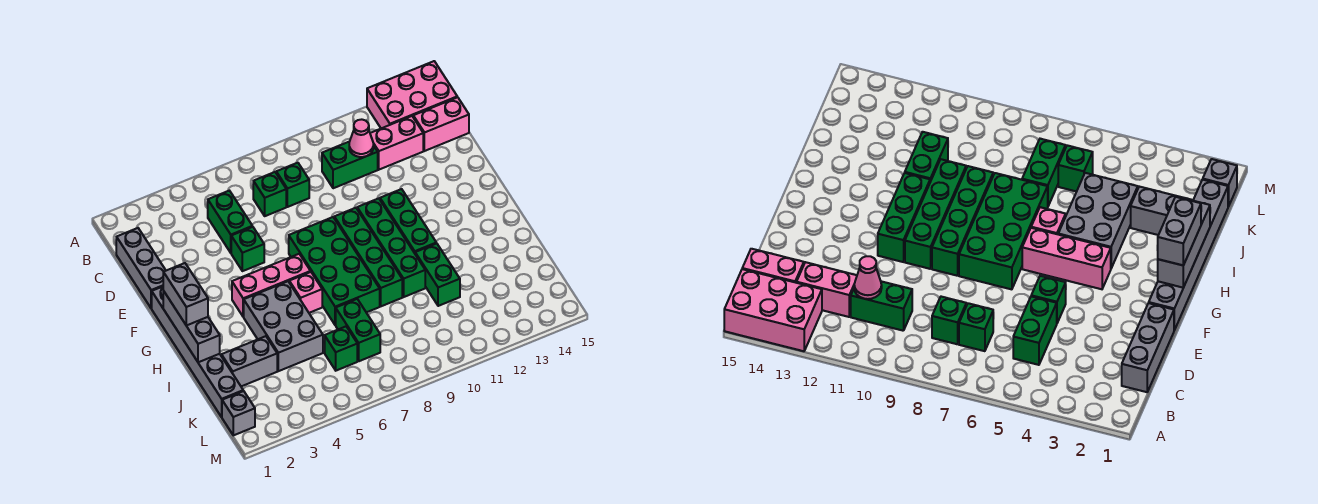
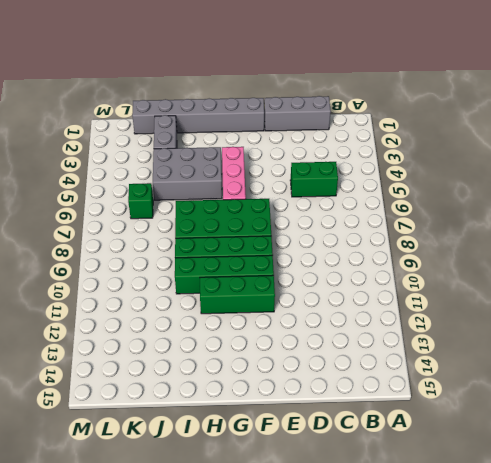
none -> pink brick A13:B15 level 1
none -> green brick C7 level 1
none -> green brick C8 level 1

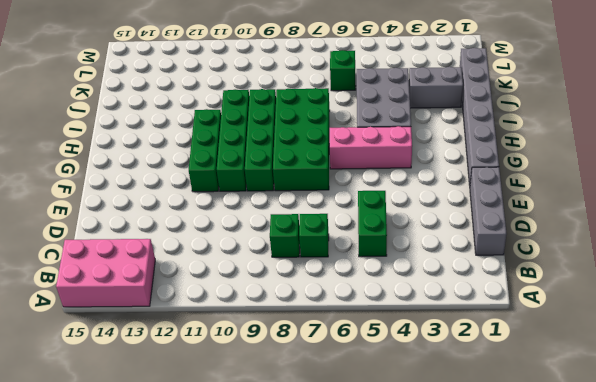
none -> green brick C10:C11 level 1
none -> pink brick C12:C13 level 1
none -> pink brick C14:C15 level 1

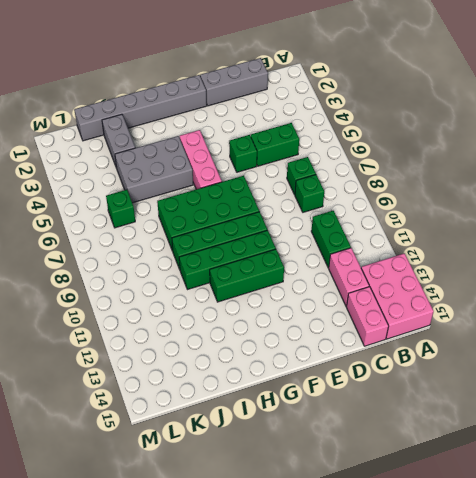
none -> pink brick H6 level 1
none -> green brick I11:J11 level 1
none -> green brick J7:K7 level 1

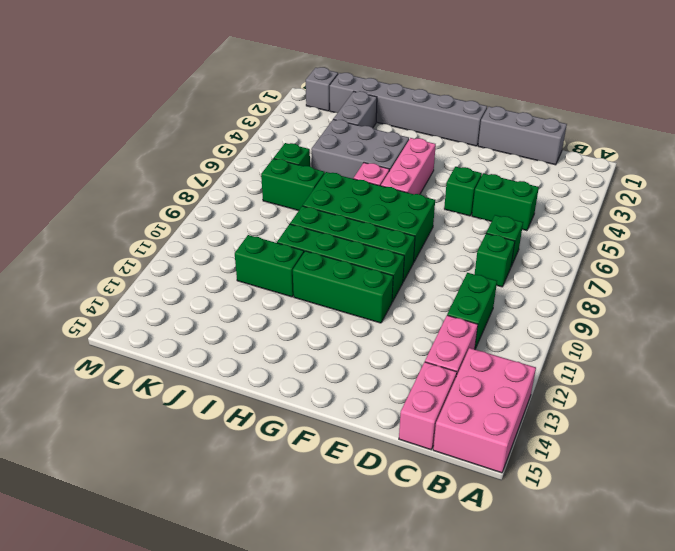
none -> pink cone C11 level 2
none -> grey brick G1:I1 level 2
none -> grey brick G1:H1 level 3

